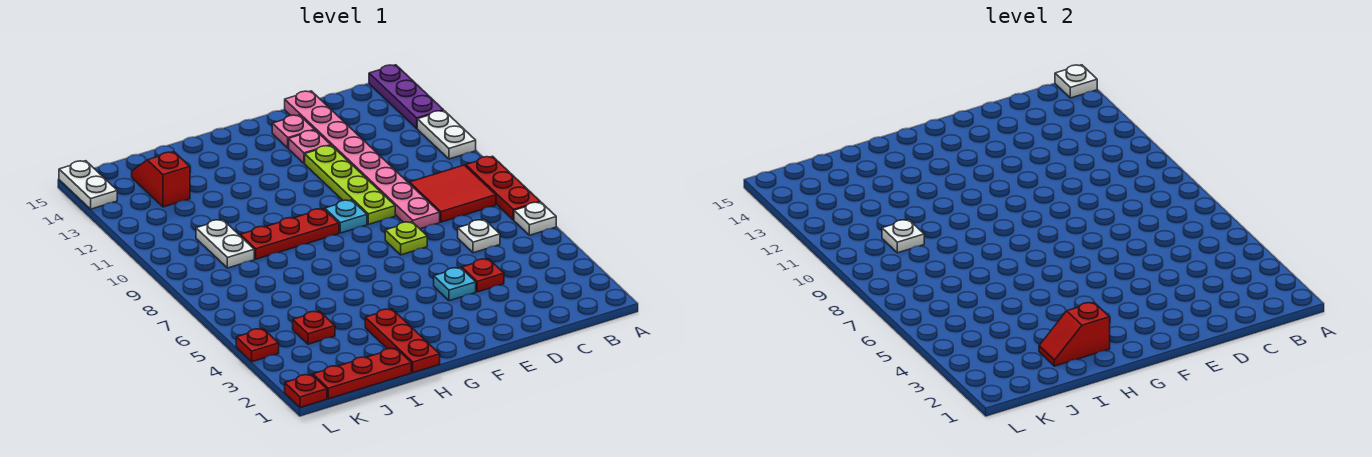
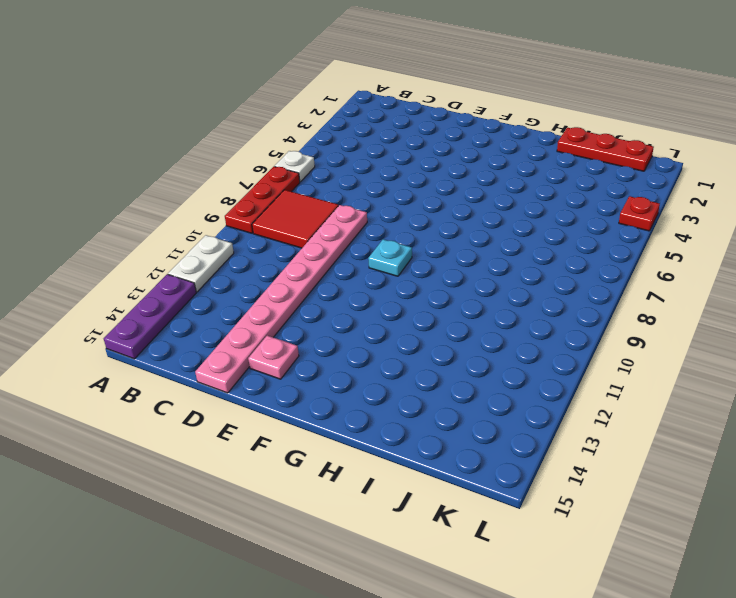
none -> white plate C6 level 1
none -> red plate D4 level 1
none -> cyan plate E4 level 1

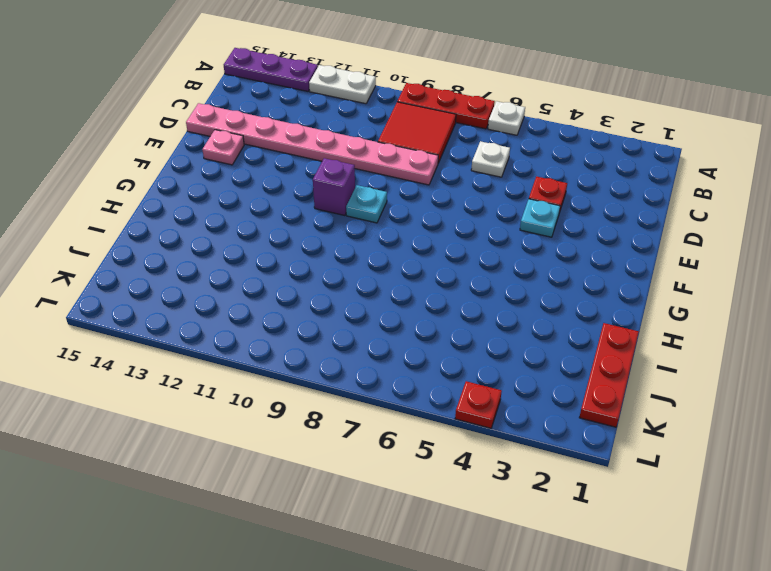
purple brick F10 level 1 -> none
none -> lime plate E7 level 1
none -> lime plate E9:E12 level 1
none -> pink plate E13 level 1

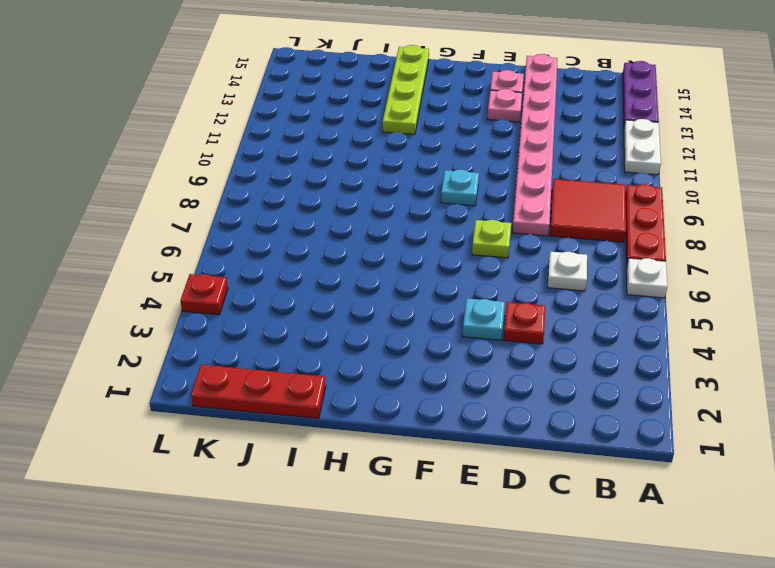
lime plate H12:H15 level 1 -> lime plate E9:E12 level 1
none -> red plate G9:I9 level 1
none -> red plate H1:H3 level 1
none -> red plate J4 level 1

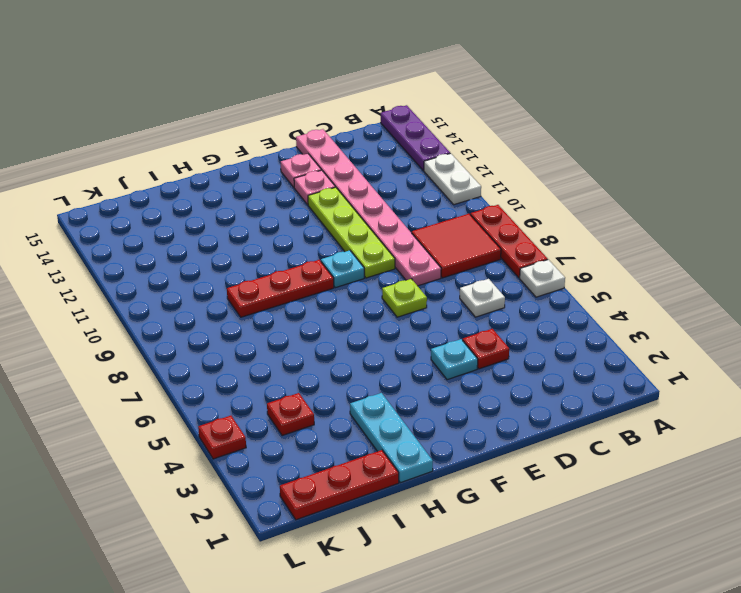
cyan plate H1:H3 level 1 -> red plate H1:H3 level 1
none -> white plate J9:J10 level 1
none -> red slope J13:J14 level 1 top 13
none -> red plate L1 level 1

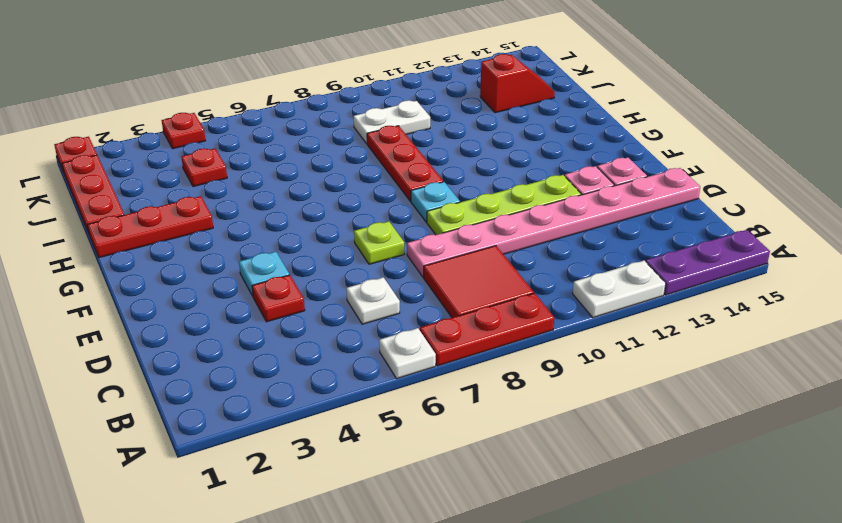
none -> white plate L14:L15 level 1
none -> white plate A15 level 2
none -> red slope H2:I2 level 2 top H

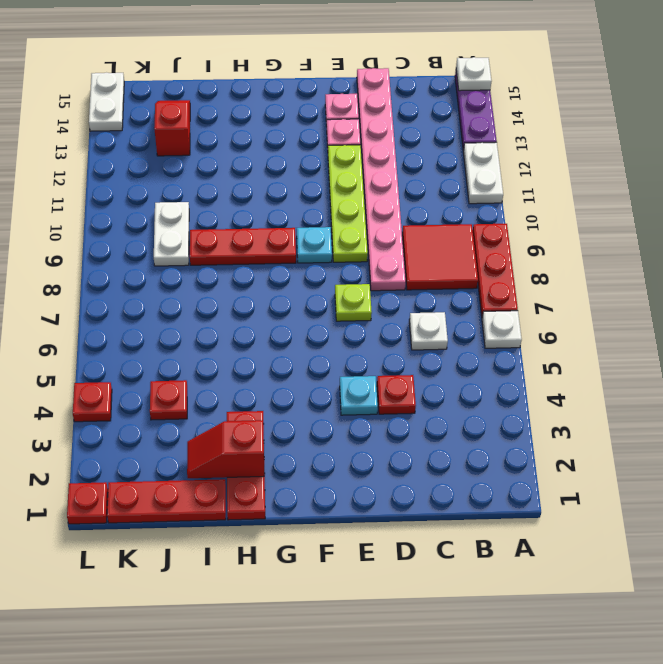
none -> white plate J10 level 2

